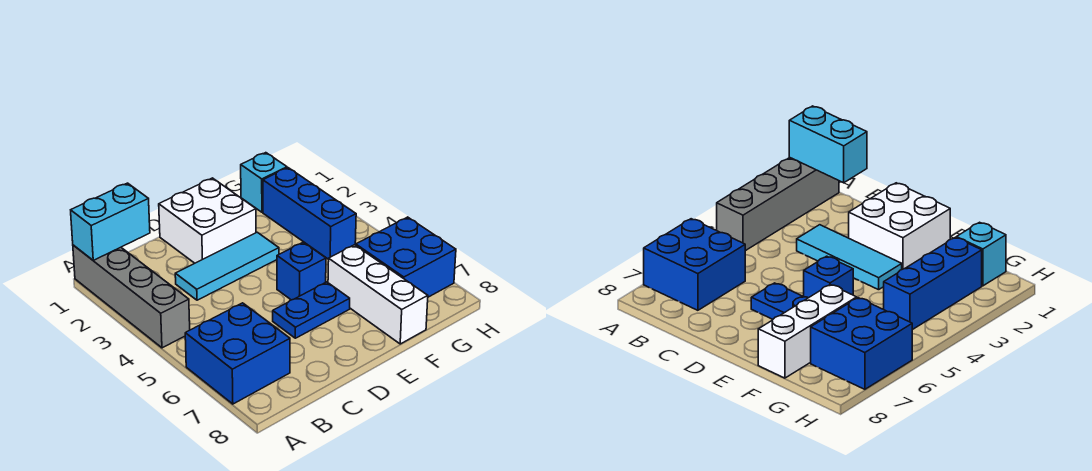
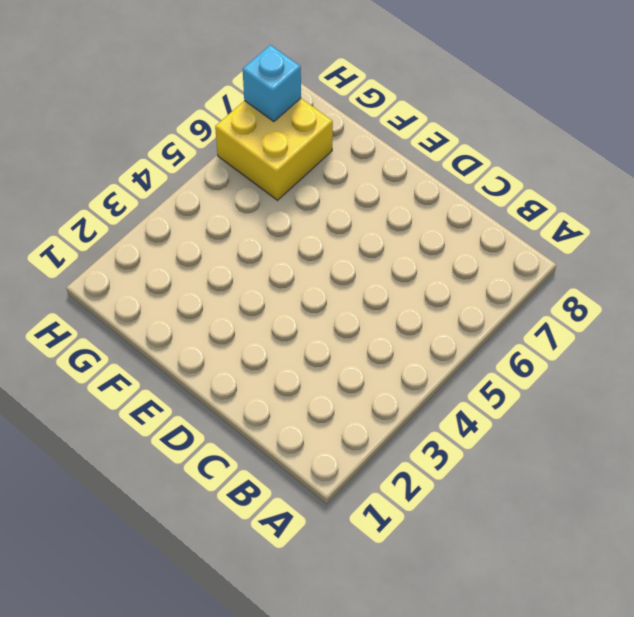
yellow brick G6:H7 level 1 -> blue brick G6:H7 level 1
cyan brick H7 level 2 -> cyan brick G1 level 1
none -> grey brick A1:A4 level 1
none -> blue brick A6:B7 level 1

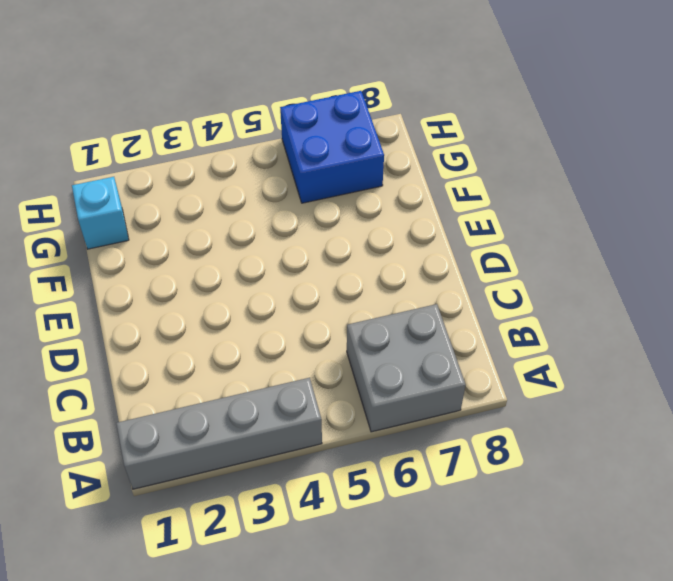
grey brick A6:B7 level 1 -> blue brick A6:B7 level 1
none -> cyan tile C3:E3 level 1
none -> white brick D1:E2 level 1

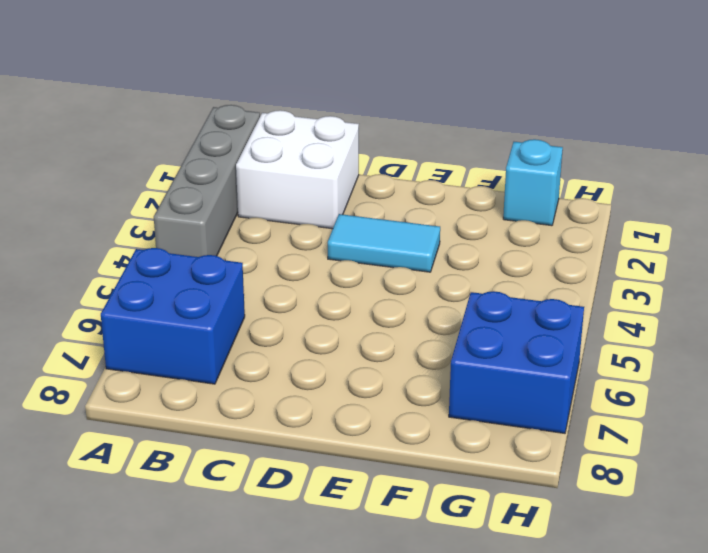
white brick B1:C2 level 1 -> white brick D1:E2 level 1
cyan tile D3:E3 level 1 -> cyan tile C3:E3 level 1
none -> blue plate D6:E6 level 1
none -> blue brick E5 level 1

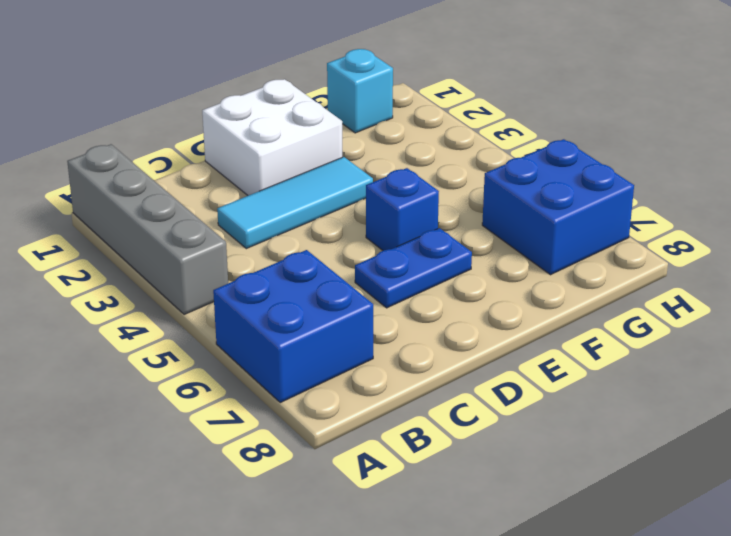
none -> white brick F6:F8 level 1
none -> blue brick G2:G4 level 1

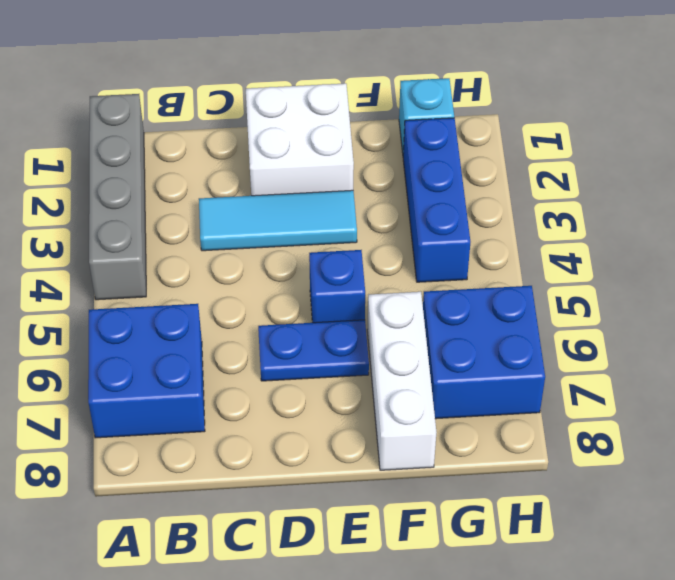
none -> cyan brick A1:B1 level 2

